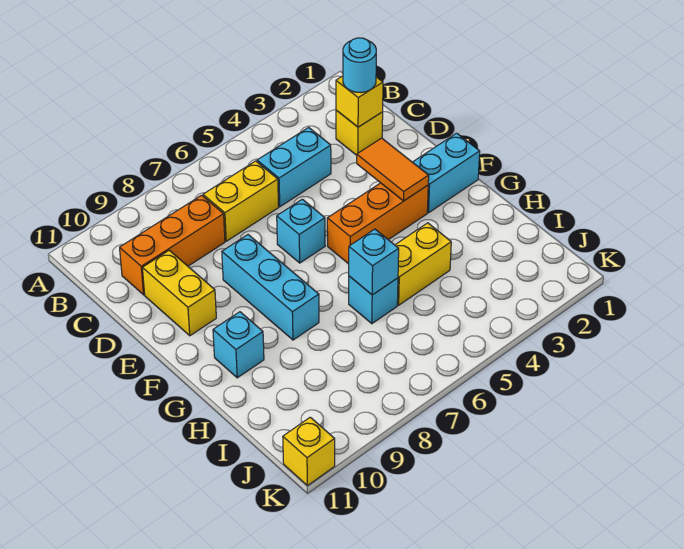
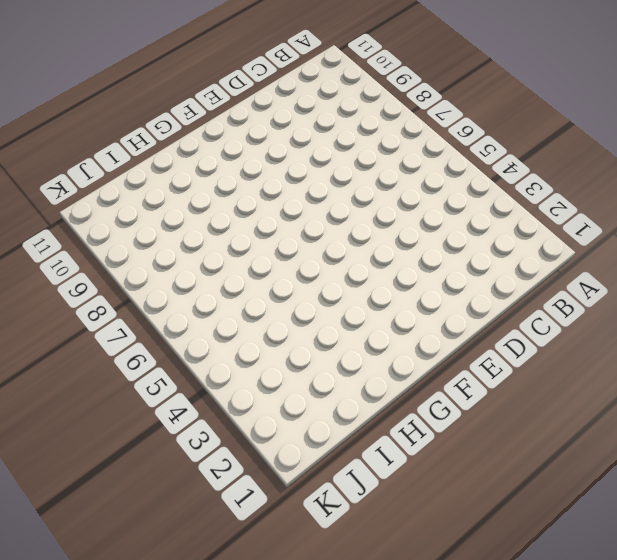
none -> yellow brick C2 level 1
none -> cyan brick C4:C5 level 1
none -> yellow brick C6:C7 level 1

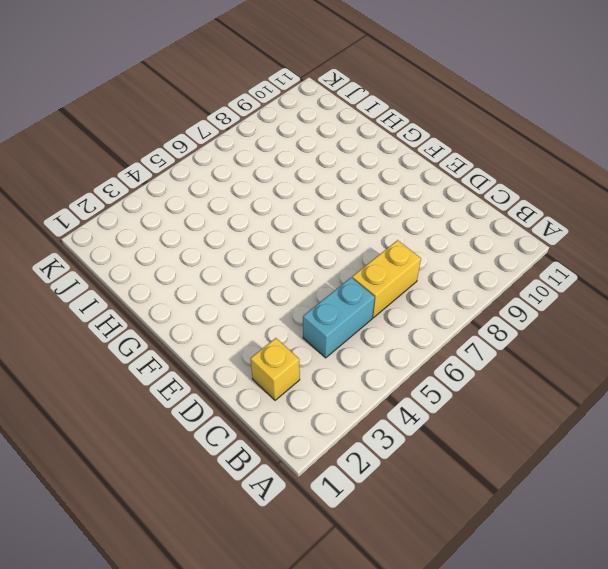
none -> orange brick C8:C10 level 1
none -> yellow brick D10:E10 level 1
none -> cyan brick E6 level 1

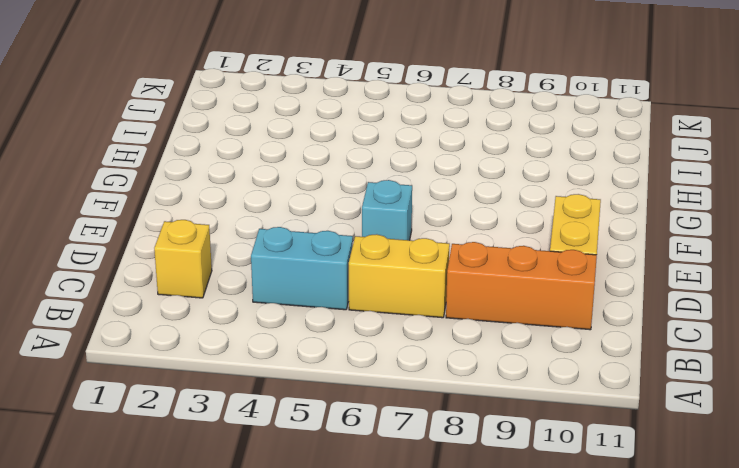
none -> cyan brick E8:G8 level 1
none -> cyan brick F1:F2 level 1
none -> orange brick F3:F5 level 1

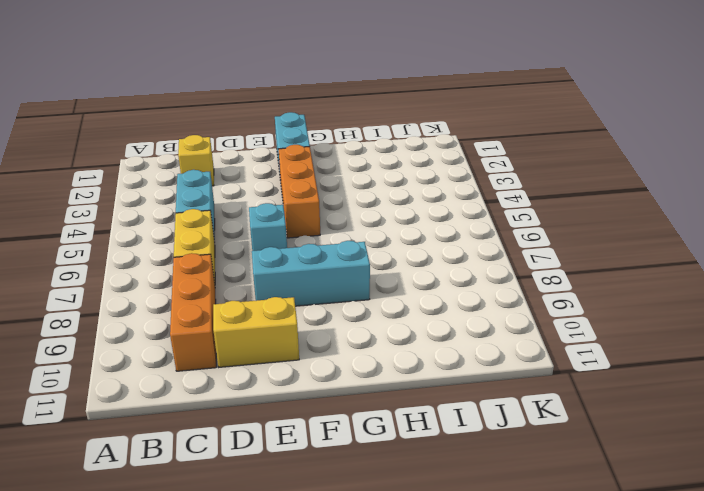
none -> cyan brick G10 level 1
none -> yellow brick H4:H5 level 1
none -> cyan brick H6 level 1

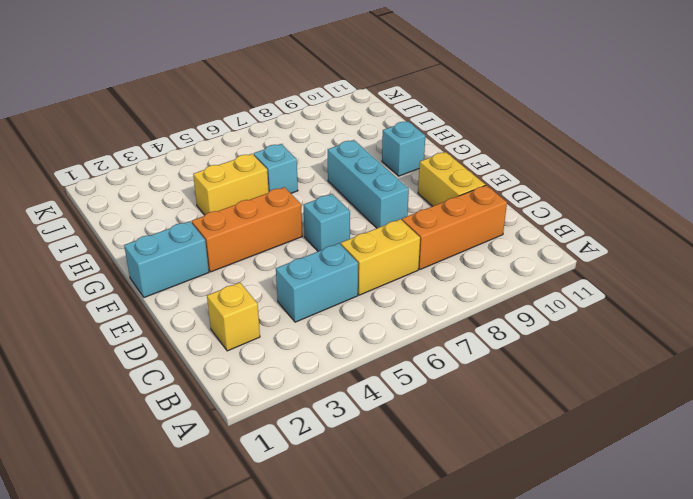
none -> yellow brick K11 level 1
none -> yellow brick C2 level 2
none -> orange tile E3:F3 level 2

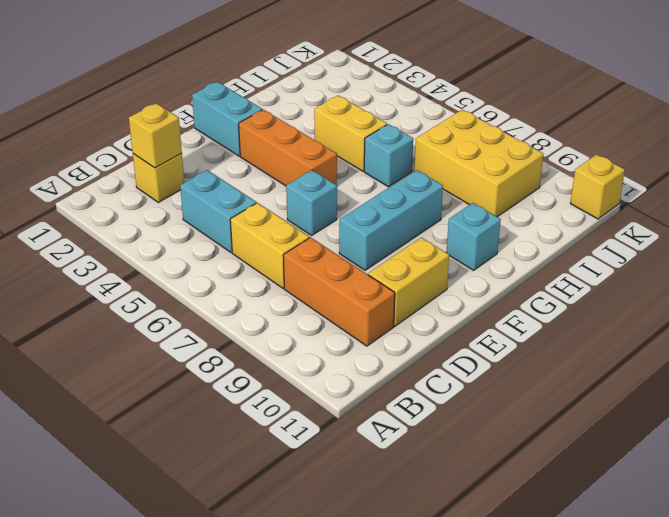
yellow brick I7:J9 level 1 -> none
none -> orange tile E3:F3 level 2
none -> cyan brick H6 level 2
none -> cyan round brick C2 level 3

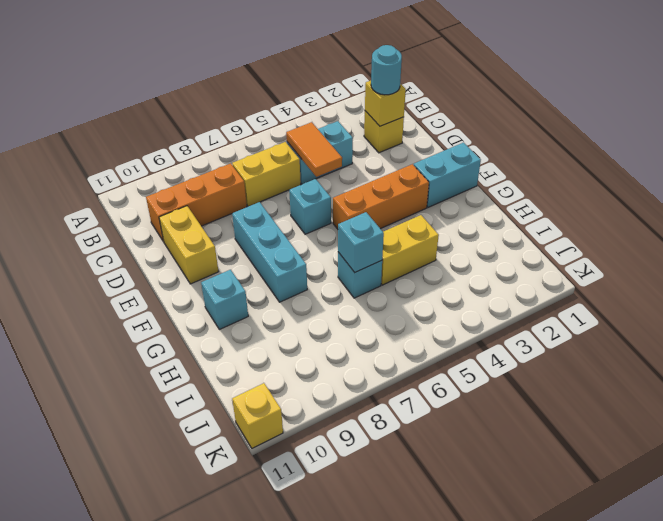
orange tile C5:D5 level 2 -> orange tile E3:F3 level 2

